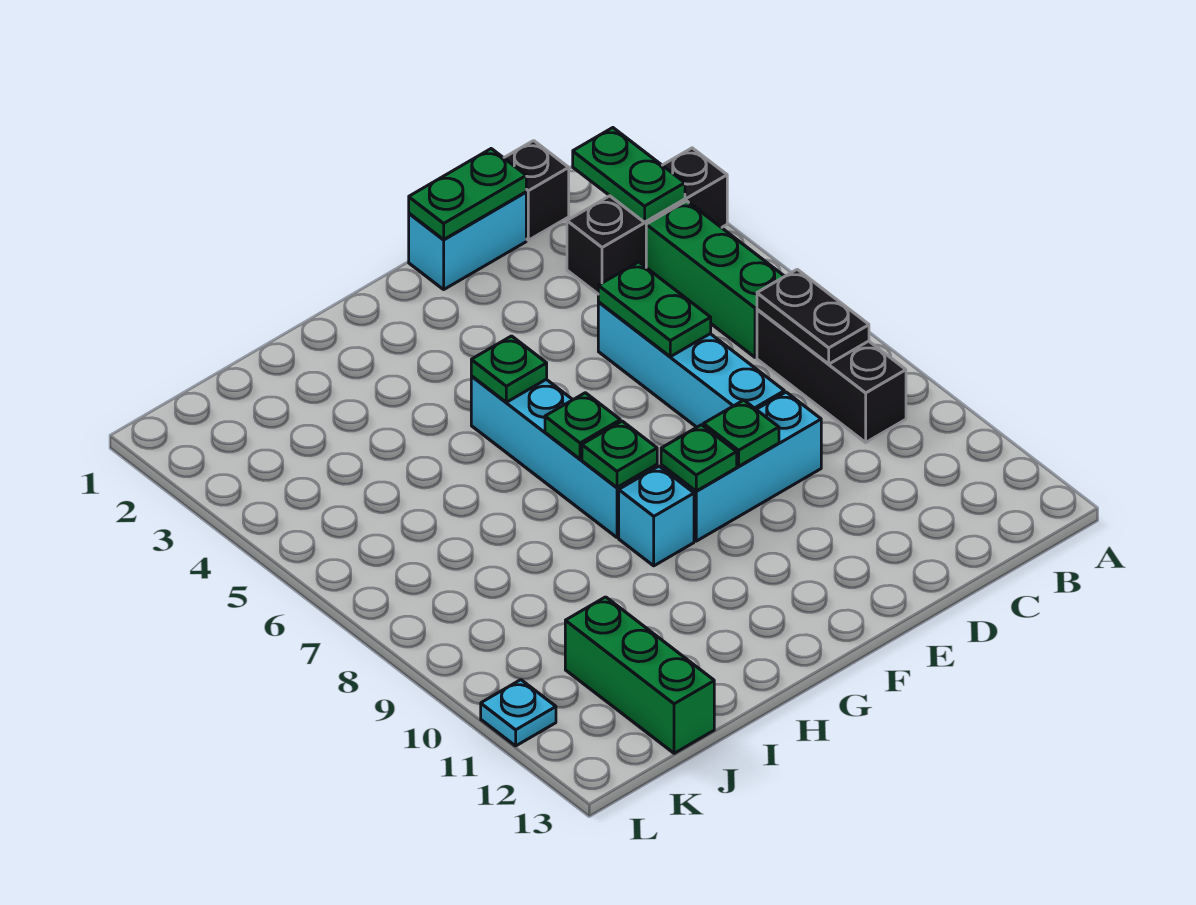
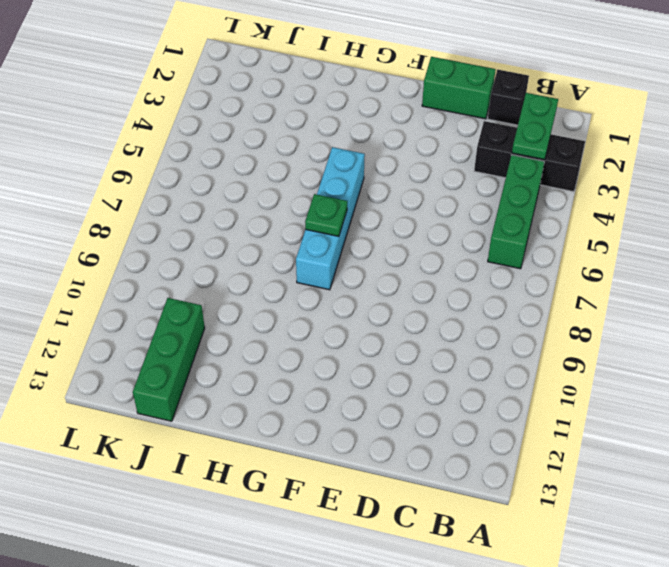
green brick D1:E1 level 1 -> cyan brick D1:E1 level 1
none -> black brick B7:B9 level 1
none -> cyan brick D5:D8 level 1
none -> cyan brick D9:F9 level 1

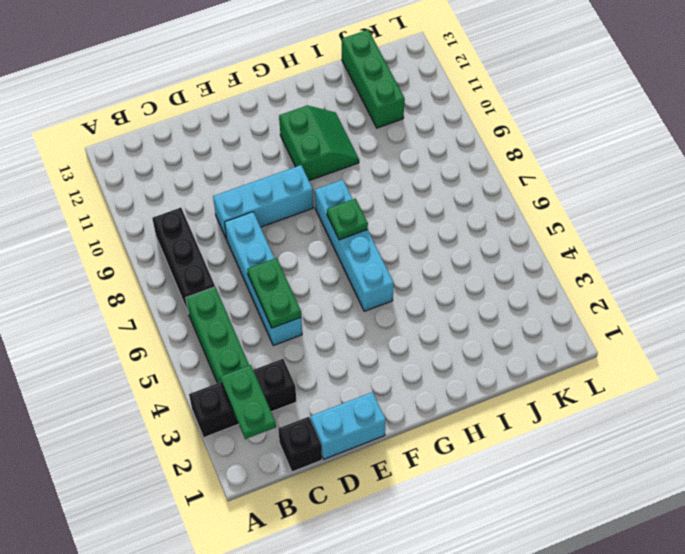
green slope G10:H11 level 1 top G -> none
none -> cyan brick G9 level 1
none -> cyan plate L11 level 1
none -> black plate B7:B8 level 2

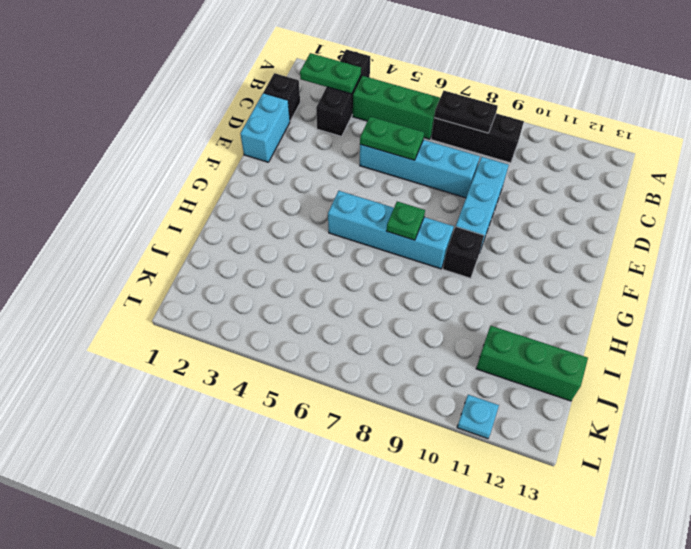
black brick G9 level 1 -> cyan brick G9 level 1
none -> green plate D1:E1 level 2
none -> green plate E9 level 2
none -> green plate F9 level 2

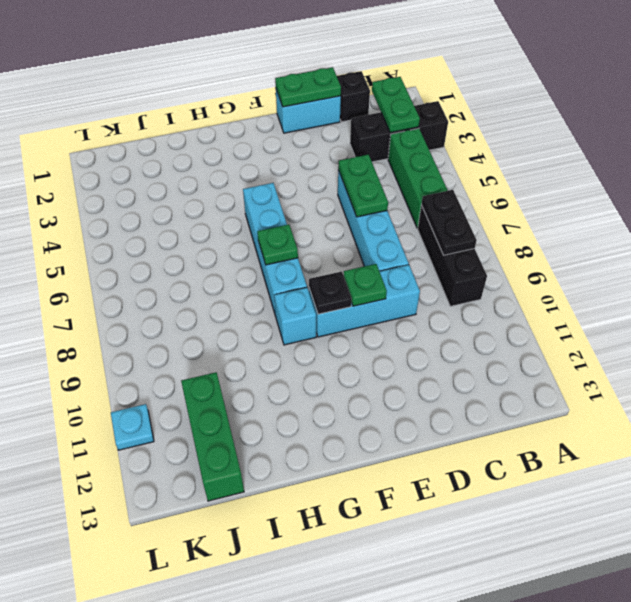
black plate F9 level 2 -> green plate F9 level 2
none -> green plate G5 level 2
none -> green plate G8 level 2

